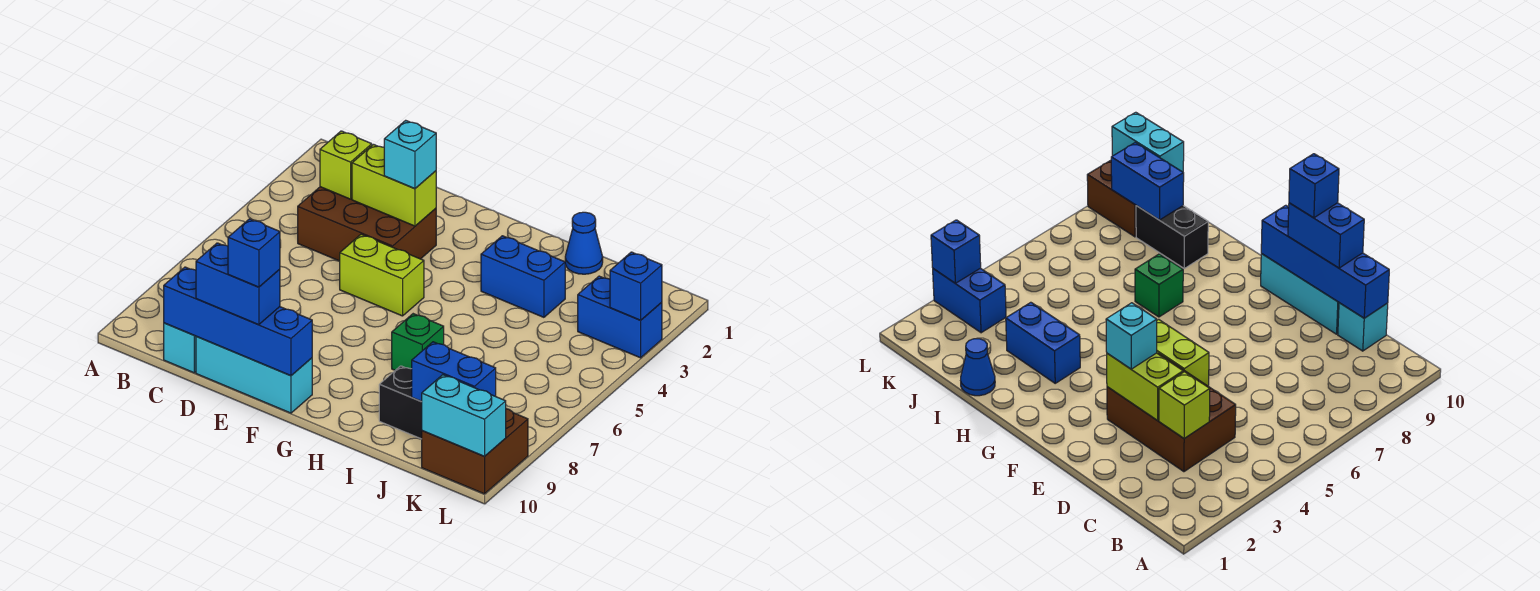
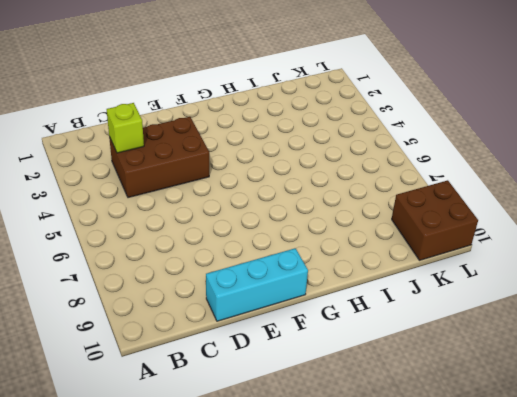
none -> cyan brick C10 level 1
none -> lime brick E5:F5 level 1
none -> blue brick H3:I3 level 1

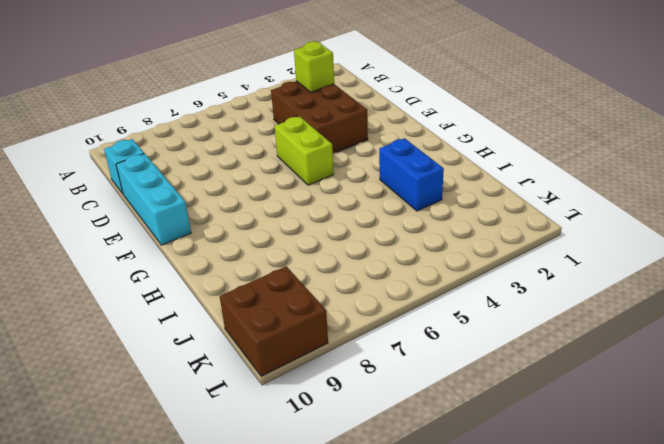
none -> green brick H7 level 1
none -> blue cone I1 level 1
none -> black brick I9:J9 level 1

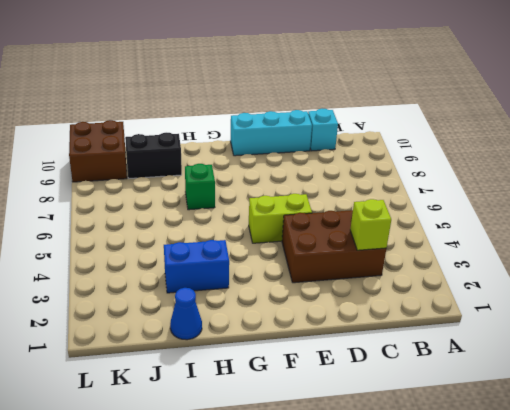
none -> blue brick K3:L3 level 1
none -> blue brick C10:F10 level 2
none -> lime brick D3:E3 level 2

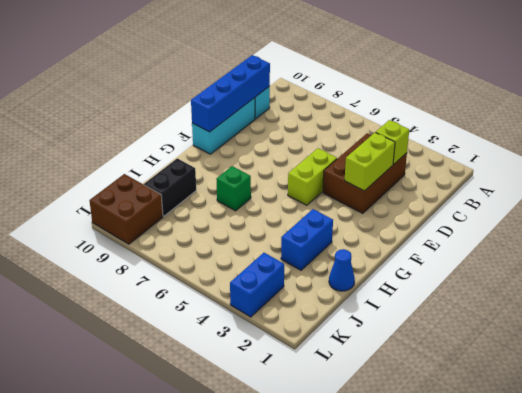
none -> blue brick J9:K9 level 2
none -> cyan brick K10:L10 level 2
none -> blue brick L3 level 2

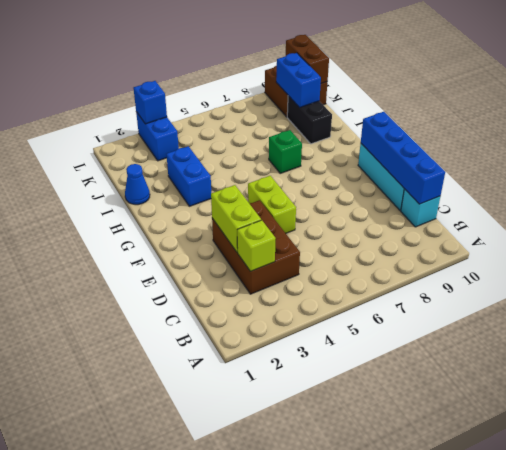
brown brick K10:L10 level 2 -> cyan brick K10:L10 level 2
none -> blue brick D10:E10 level 3
none -> cyan brick E3 level 3
none -> blue brick E10 level 4

